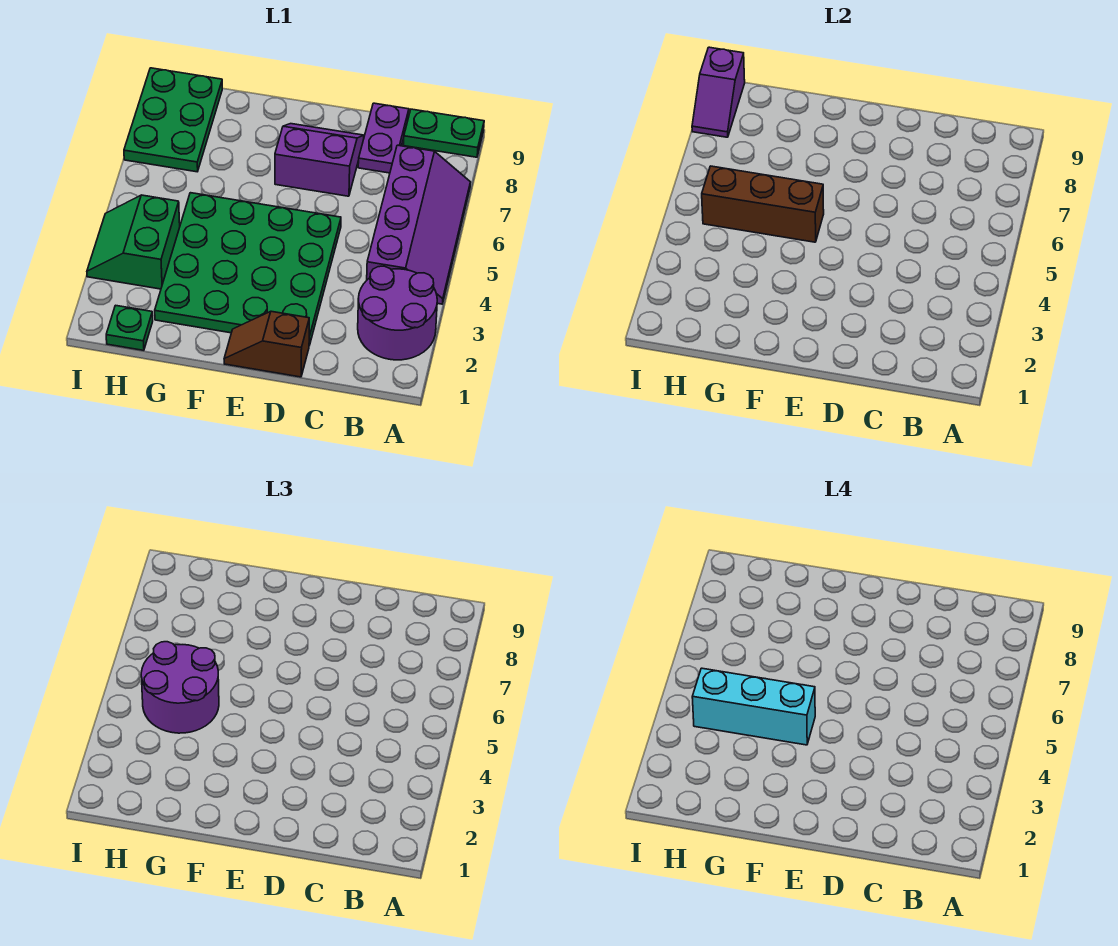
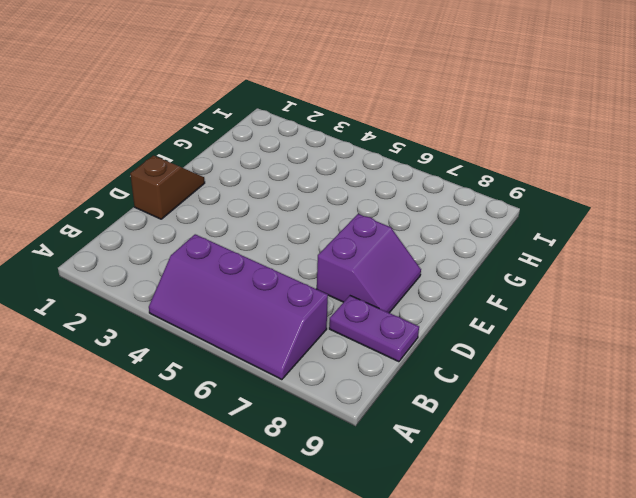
none -> purple round brick A2:B3 level 1
none -> green plate A9:B9 level 1
none -> green plate D2:G5 level 1

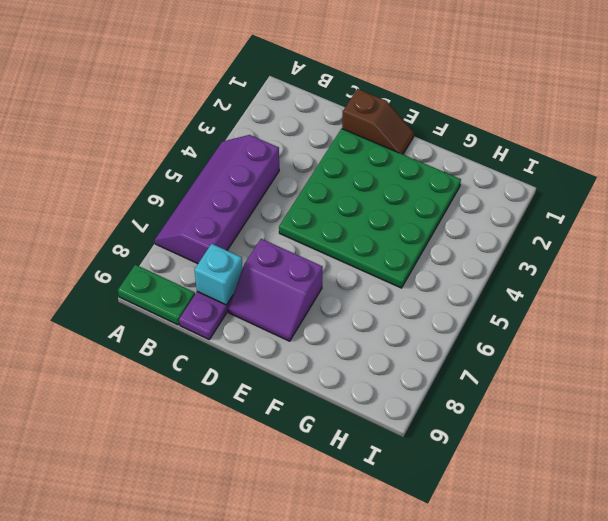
cyan brick C8 level 2 -> none
none -> purple round brick A2:B3 level 1
none -> green plate H1 level 1
none -> green slope H3:I4 level 1 top H

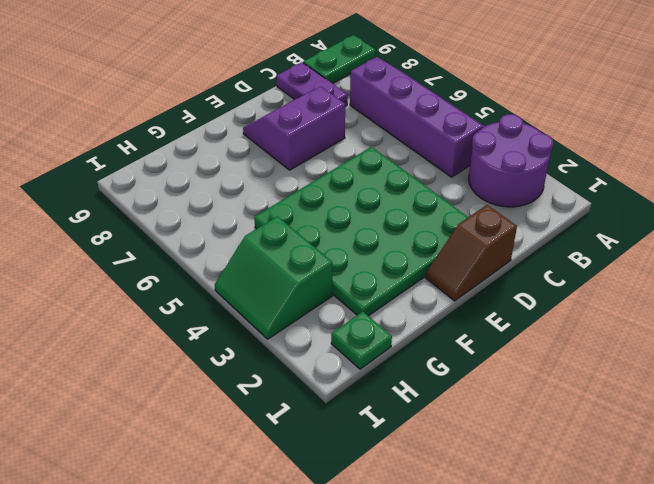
none -> green plate H7:I9 level 1
none -> brown brick F5:H5 level 2
none -> purple slope I8:I9 level 2 top 9

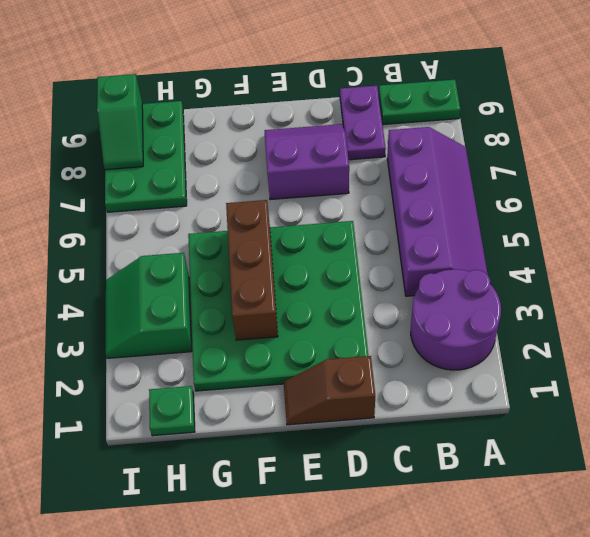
brown brick F3:F5 level 2 -> brown brick F5:H5 level 2
green slope I8:I9 level 2 top 9 -> purple slope I8:I9 level 2 top 9
none -> purple round brick G4:H5 level 3
none -> cyan brick F4:H4 level 4

